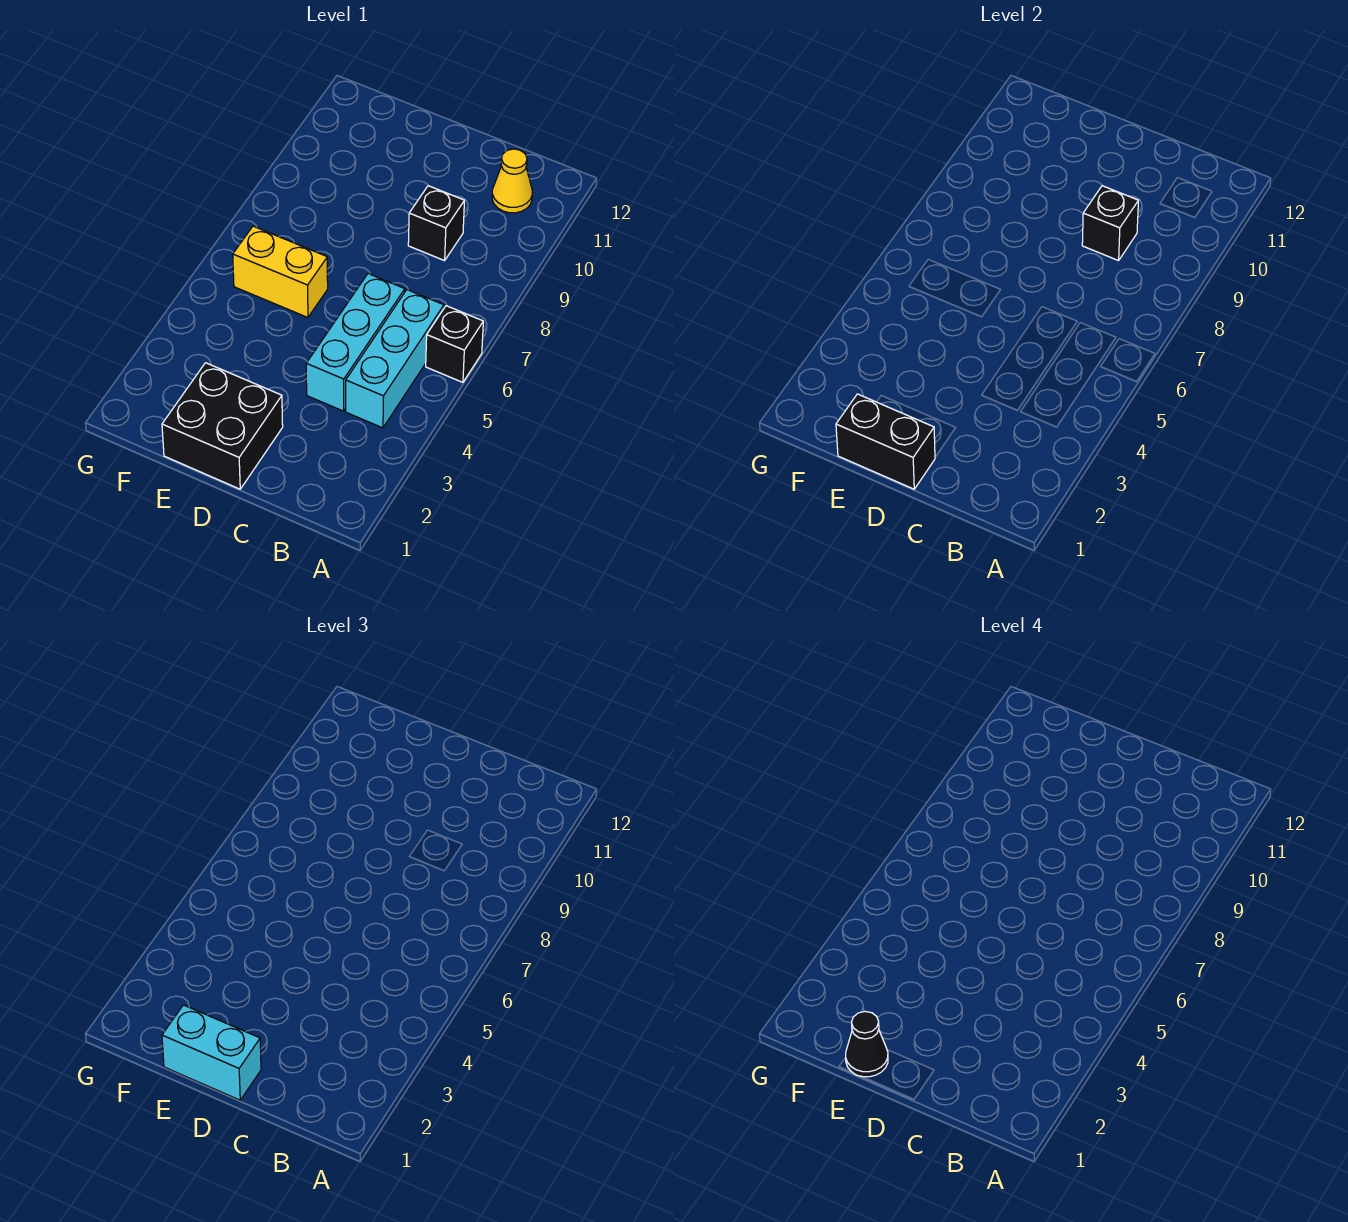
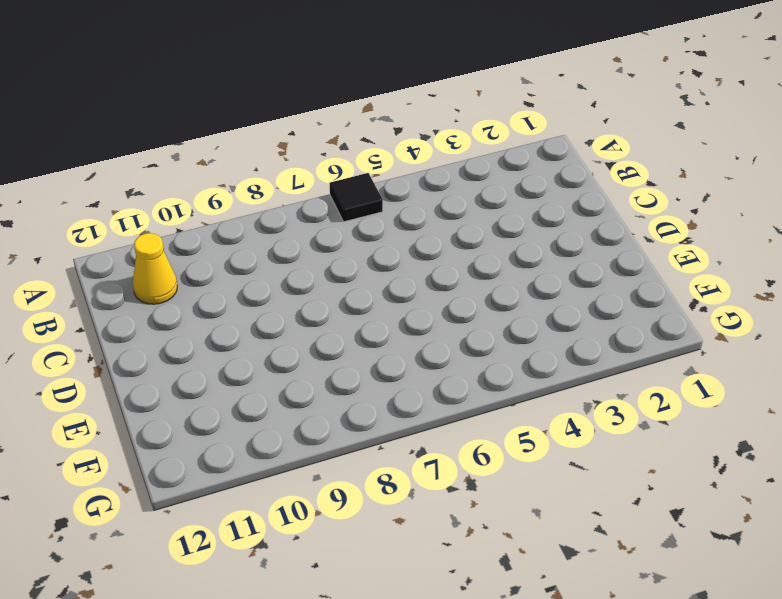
black tile A6 level 1 -> black brick A6 level 1
none -> cyan brick B4:B6 level 1
none -> cyan brick C4:C6 level 1

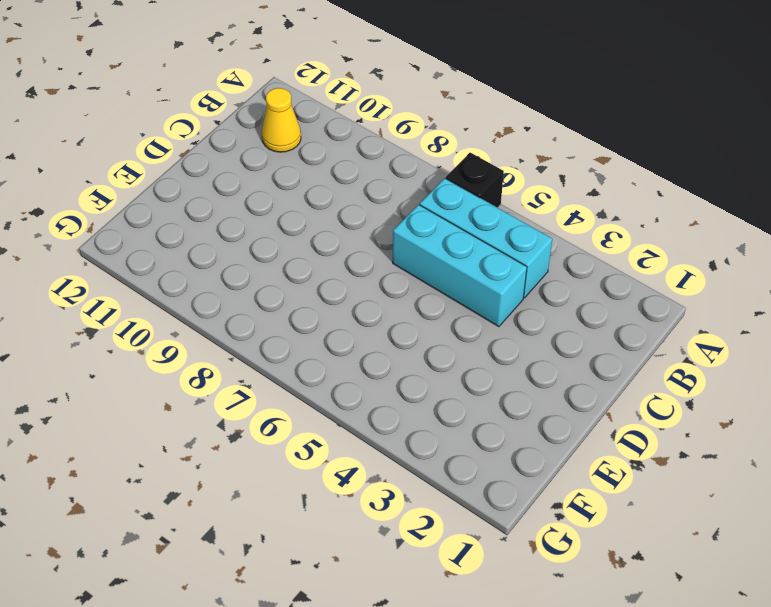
none -> black brick C9 level 1
none -> black brick D1:E2 level 1

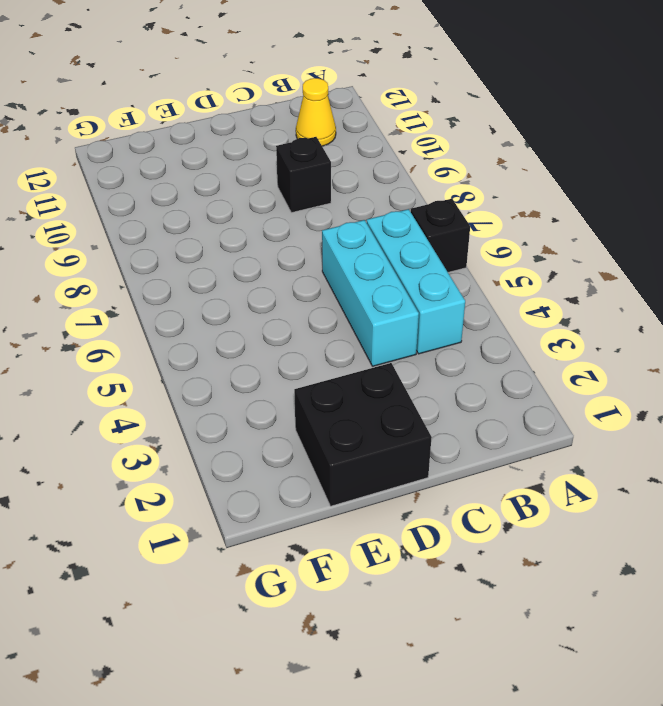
none -> yellow brick E6:F6 level 1
none -> black brick C9 level 2

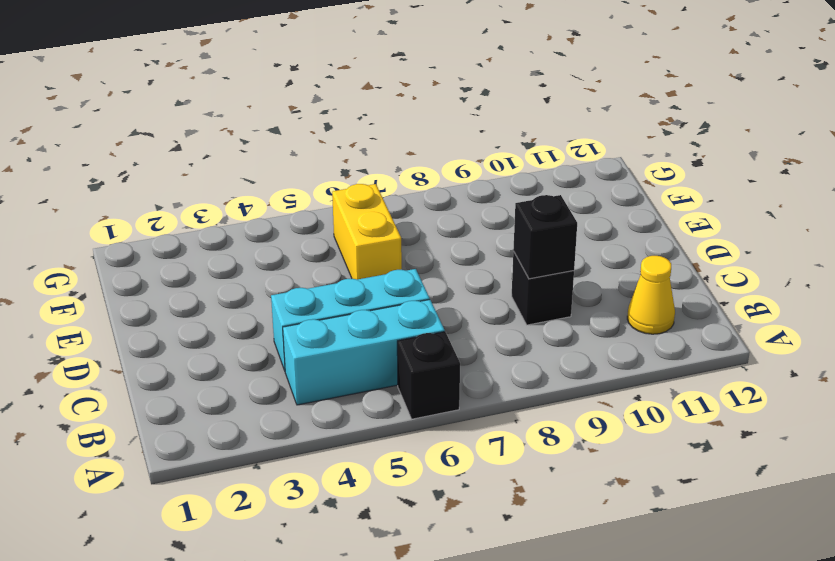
none -> black brick D1:E2 level 1
none -> black brick D1:E1 level 2

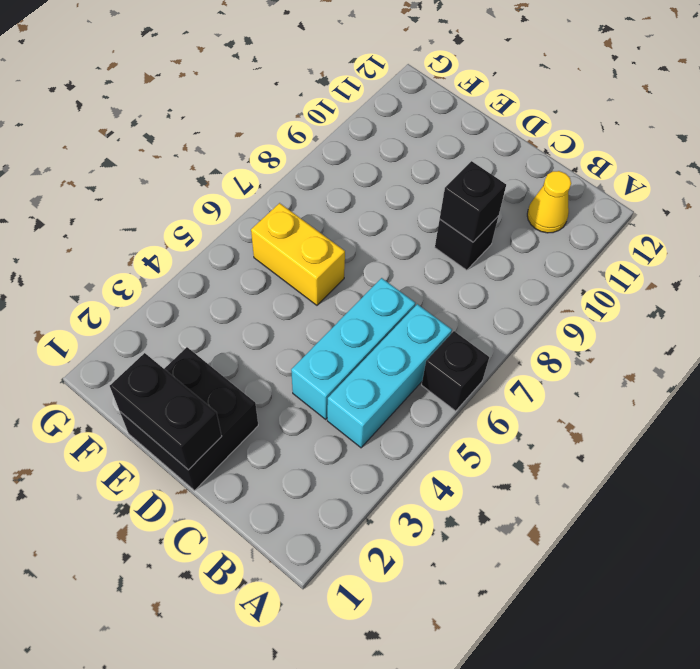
none -> cyan brick D1:E1 level 3
none -> black cone E1 level 4

